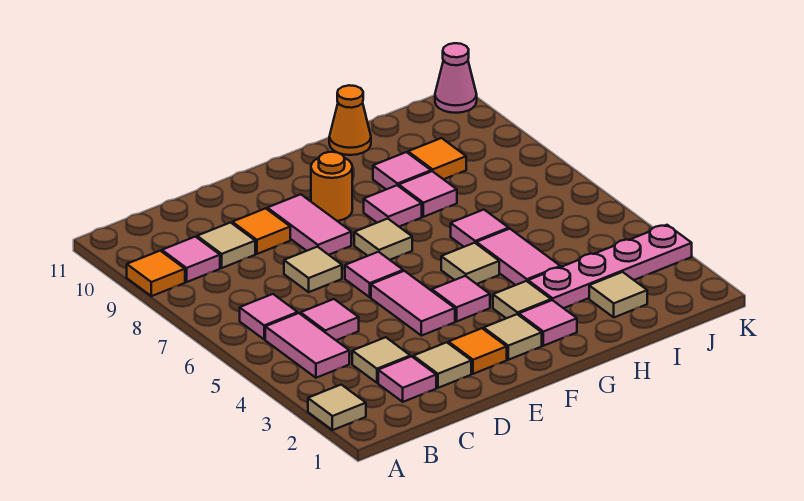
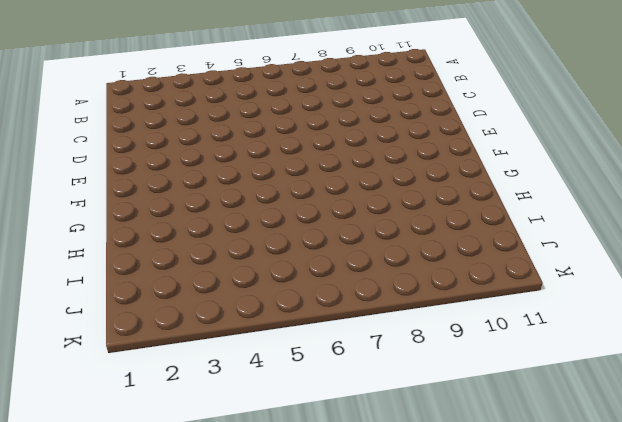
none -> tan tile A2 level 1
none -> orange tile A9 level 1
none -> pink tile B4:B5 level 1
none -> pink tile B6 level 1

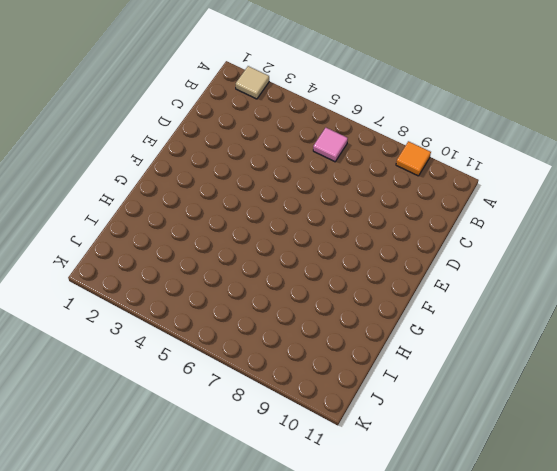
none -> pink tile B4:B5 level 1
none -> pink tile B9 level 1
none -> pink tile C2 level 1
none -> tan tile C3 level 1

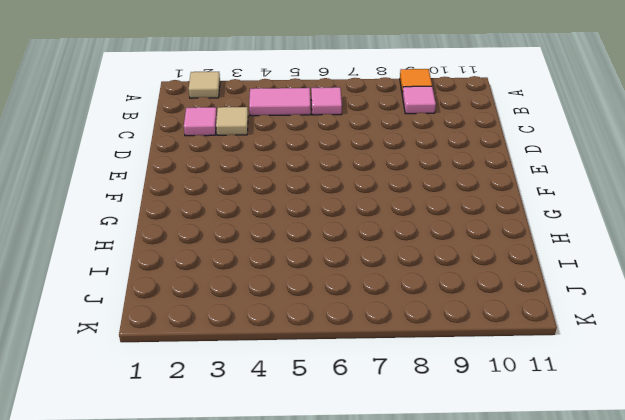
none -> pink tile C5 level 1
none -> tan tile C9 level 1
none -> tan tile D2 level 1
none -> tan tile D7 level 1

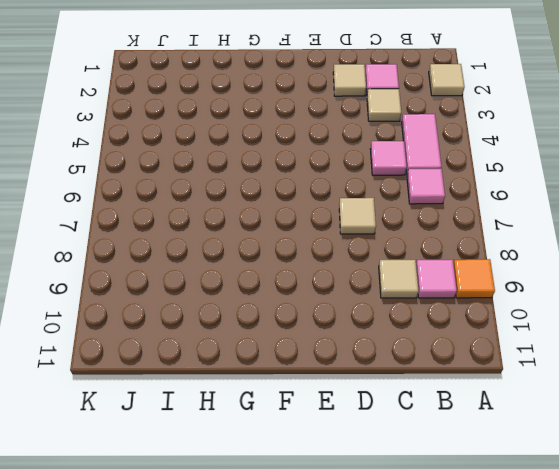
none -> orange tile D9 level 1
none -> orange tile E2 level 1
none -> pink tile E4:E5 level 1
none -> pink tile E6 level 1

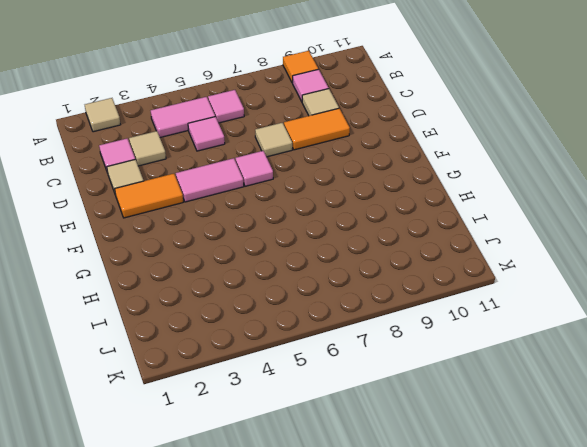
orange tile D8:D9 level 1 -> orange tile D9 level 1
orange tile E2:E3 level 1 -> orange tile E2 level 1
none -> pink tile E8:E9 level 1
none -> tan tile F2 level 1
none -> pink tile F4 level 1
none -> tan tile F7 level 1

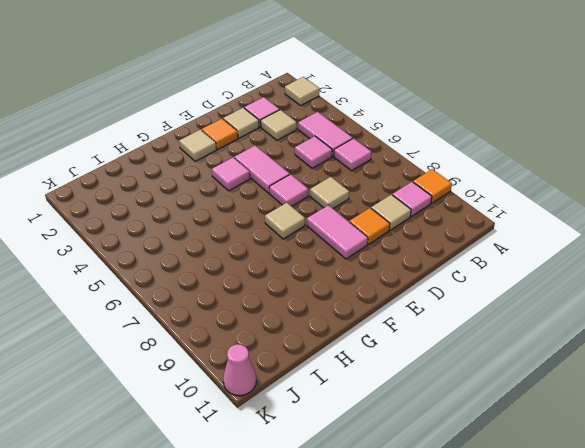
none -> orange round brick F9 level 1
none -> pink tile G2 level 1
none -> tan tile G3 level 1
none -> tan tile G5 level 1

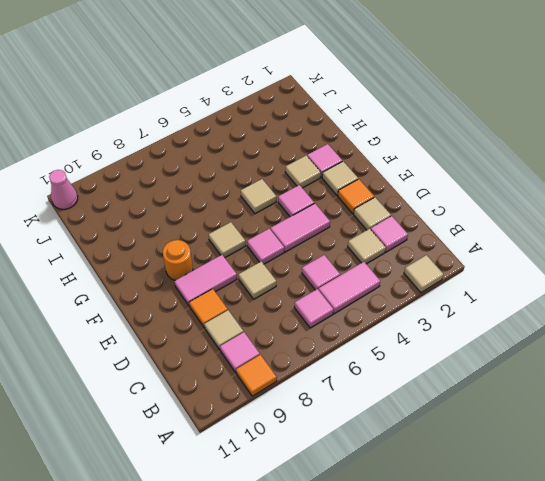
none -> pink tile G8 level 1
none -> pink plate H3:K3 level 1
none -> pink tile H4:H5 level 1
none -> pink tile H6 level 1

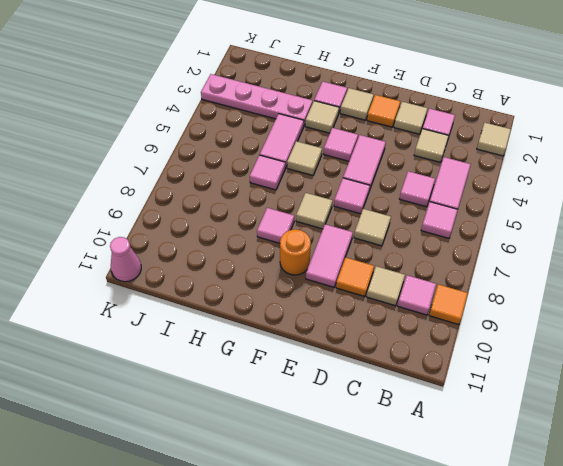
none -> pink tile H8 level 1
none -> pink tile H9 level 1
none -> orange cone H11 level 1
none -> tan tile I2 level 1

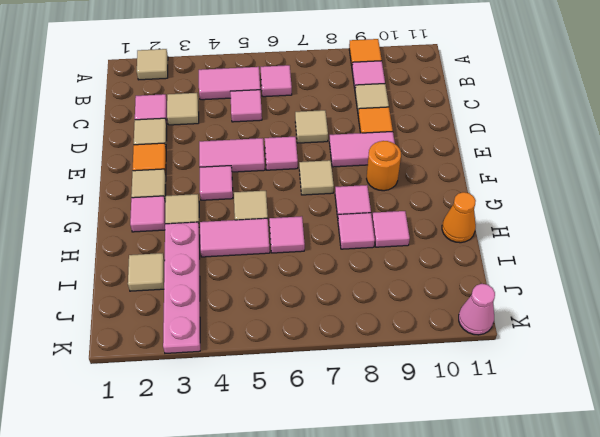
none -> orange tile I9 level 1

